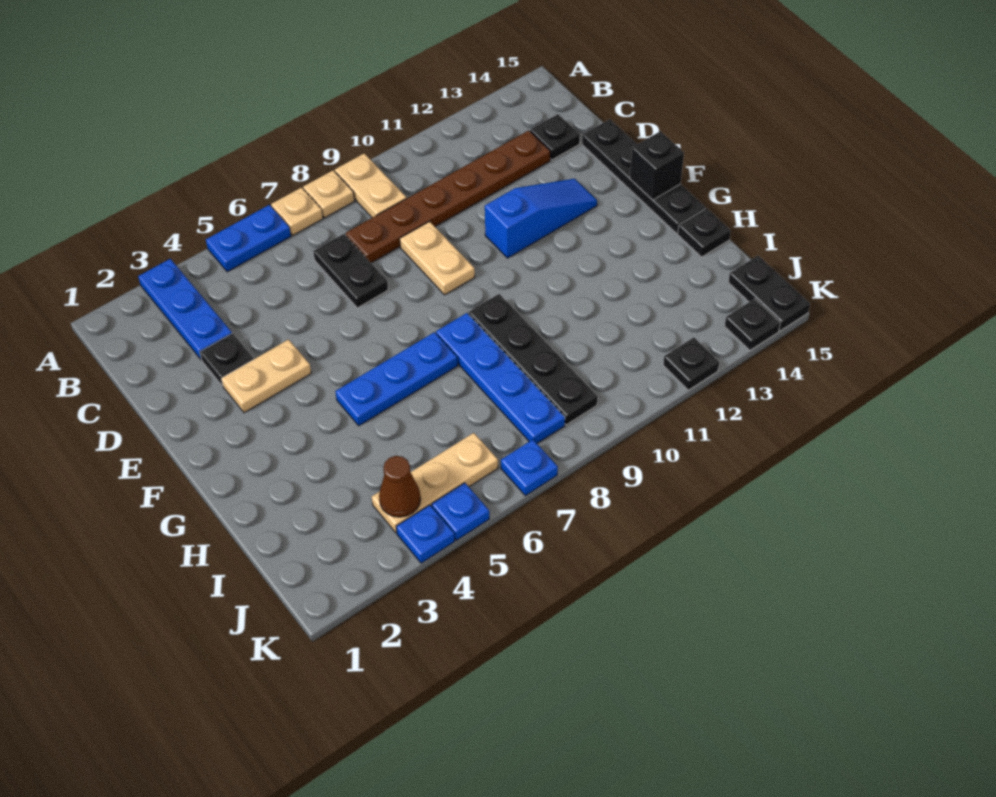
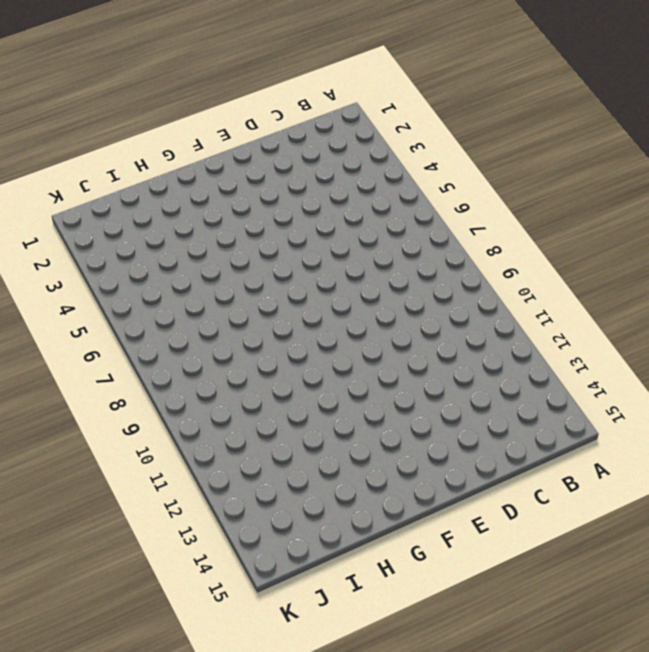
none -> blue plate A3:C3 level 1
none -> blue plate A5:A6 level 1
none -> tan plate A7 level 1

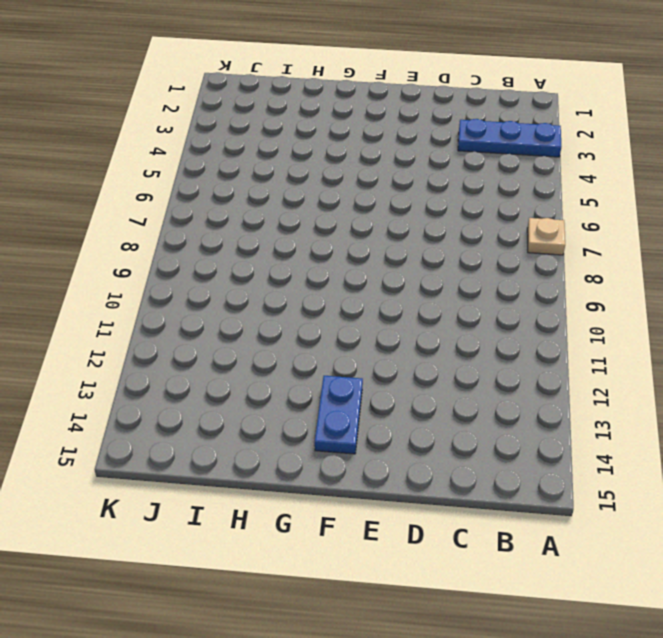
blue plate F13:F14 level 1 -> blue plate A5:A6 level 1
none -> tan plate A8 level 1
none -> tan plate A9:B9 level 1
none -> black plate C7:D7 level 1

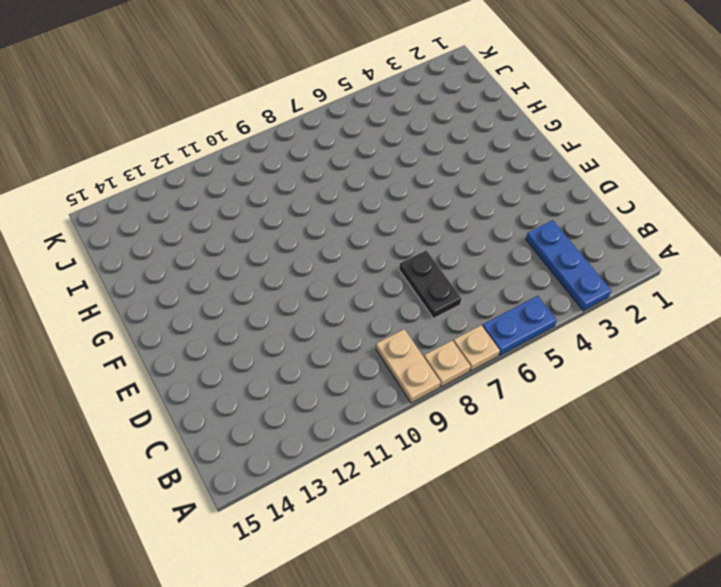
none -> brown plate C8:C13 level 1
none -> black plate C14 level 1
none -> black plate D3 level 1

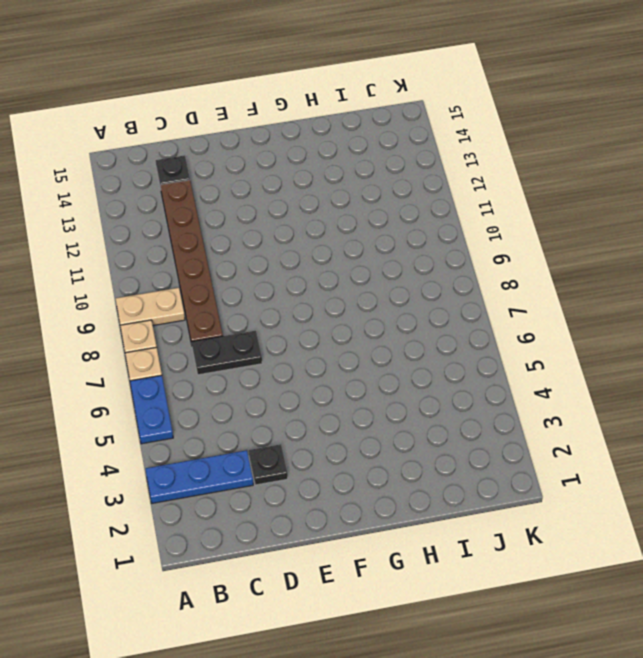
none -> tan plate D9:E9 level 1
none -> black plate D15:G15 level 1
none -> tan plate E3:E4 level 1

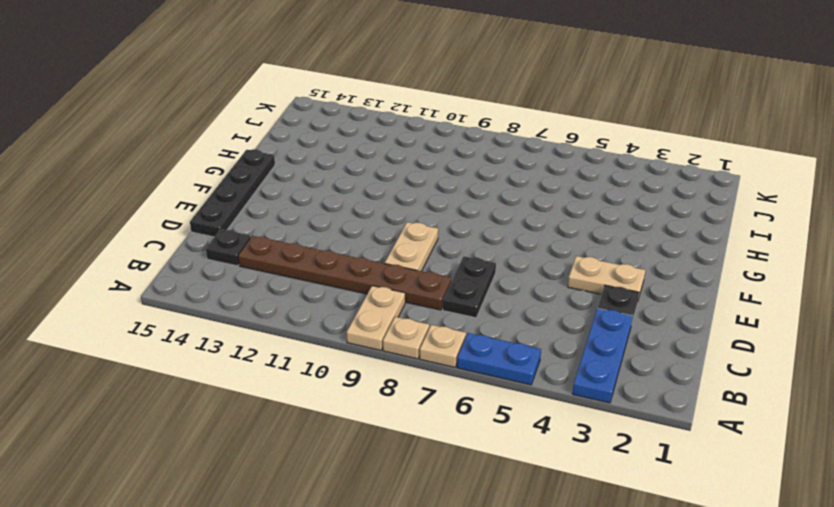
none -> blue slope E11:E13 level 1 top 11
none -> blue plate G5:G7 level 1
none -> blue plate G8:J8 level 1

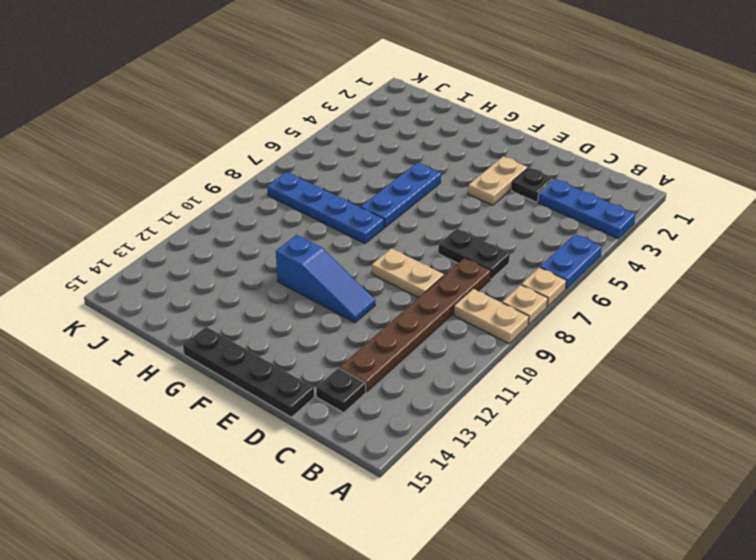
blue slope E11:G11 level 1 top G -> blue slope E11:E13 level 1 top 11
none -> black plate G9:J9 level 1
none -> black plate H15 level 1
none -> tan plate J4:J6 level 1

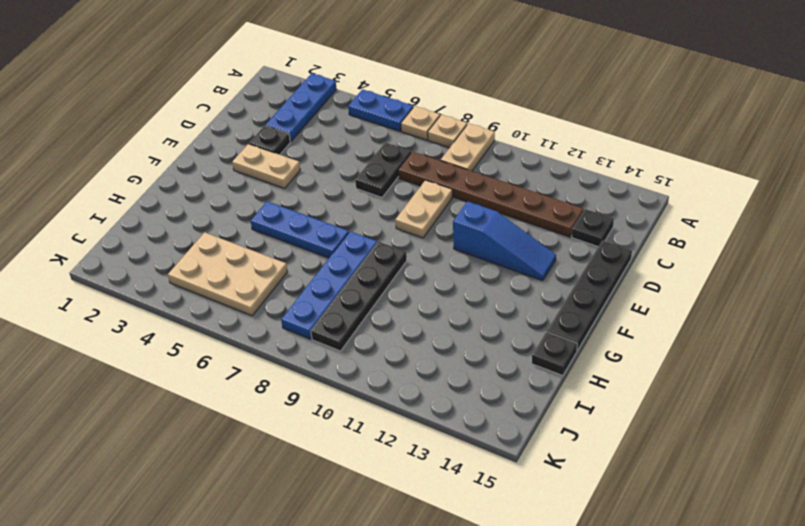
tan plate I4:J6 level 1 -> tan plate J4:J6 level 1
none -> black plate J15:K15 level 1
none -> blue plate K4 level 1
none -> blue plate K5 level 1

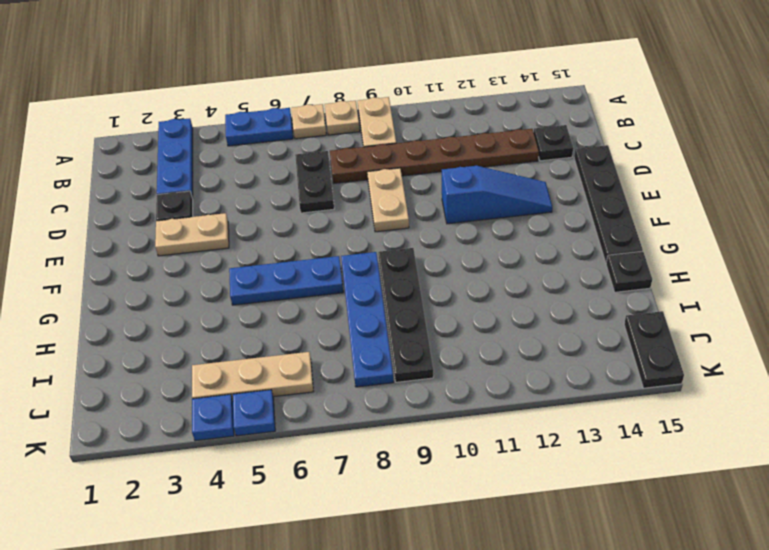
none -> blue plate K7 level 1
none -> black plate K12 level 1
none -> black plate K14 level 1

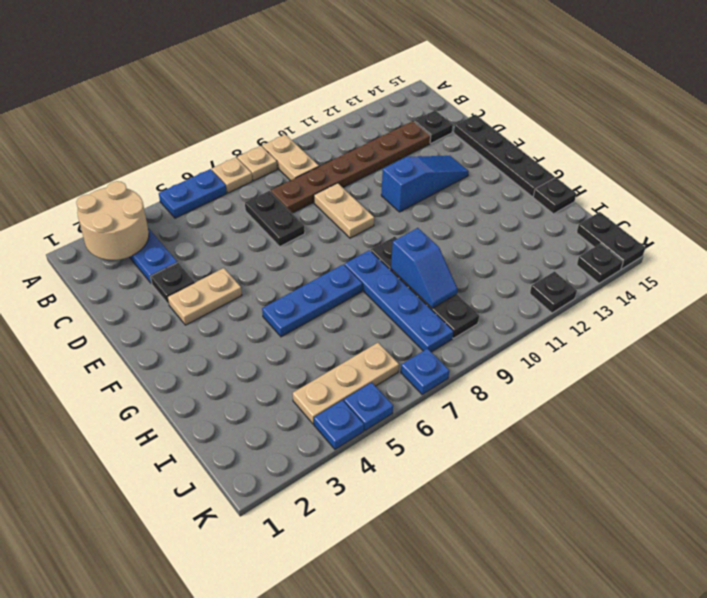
tan round brick A2:B3 level 2 -> none
blue slope H9:I9 level 2 top H -> none
none -> black brick F15 level 2
none -> brown cone J4 level 2

